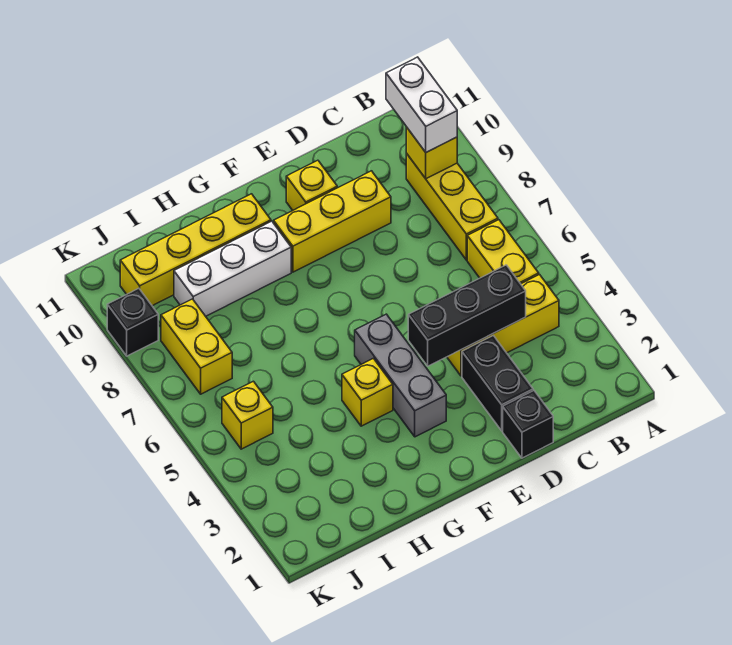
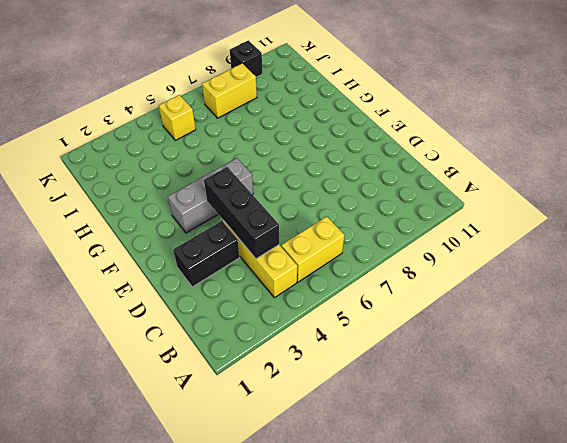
none -> yellow brick B7:B9 level 1
none -> black brick D1 level 1
none -> yellow brick D9:F9 level 1

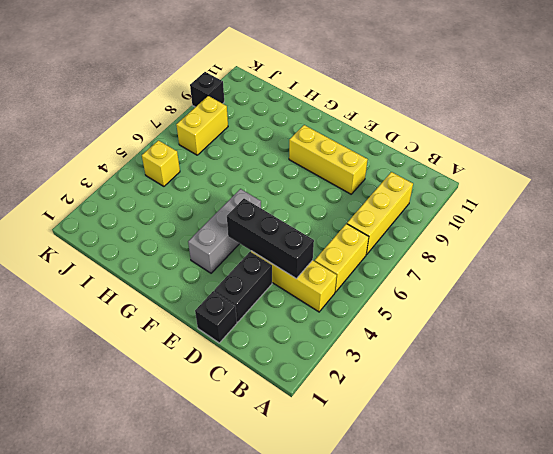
none -> yellow brick E10 level 1
none -> yellow brick G4 level 1
none -> white brick G9:I9 level 1

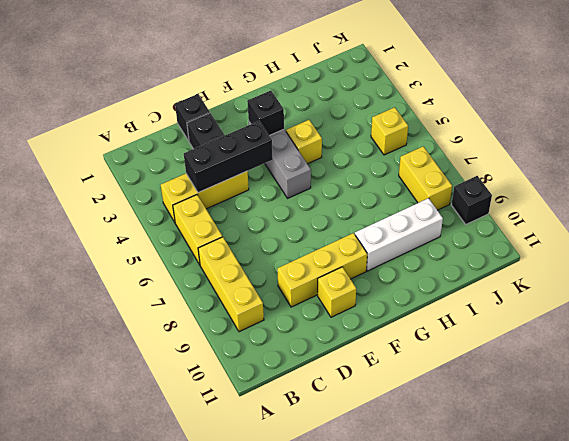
black brick F3 level 2 -> none
none -> yellow brick G10:J10 level 1
none -> yellow brick B9 level 2
none -> white brick B9:B10 level 3

